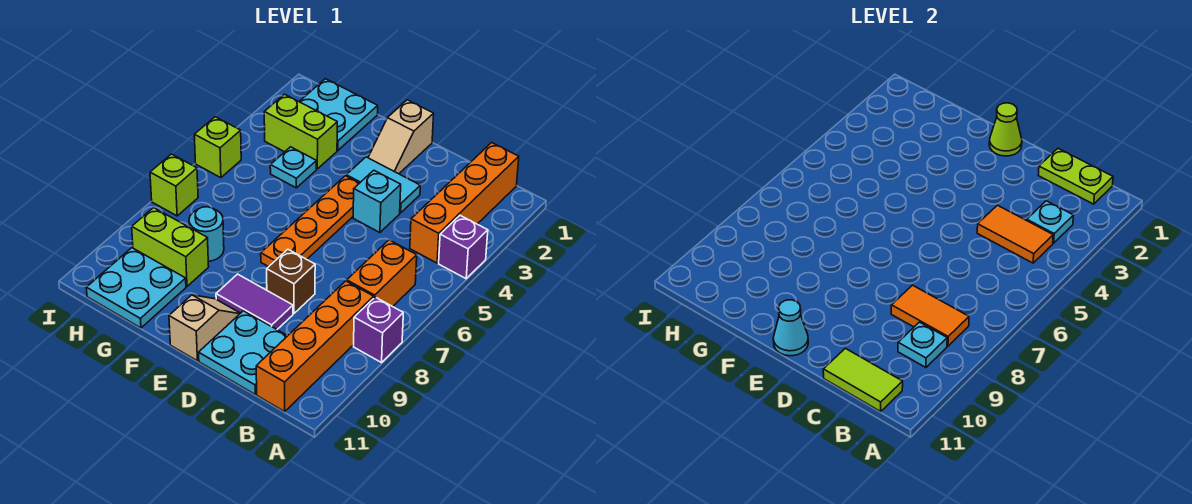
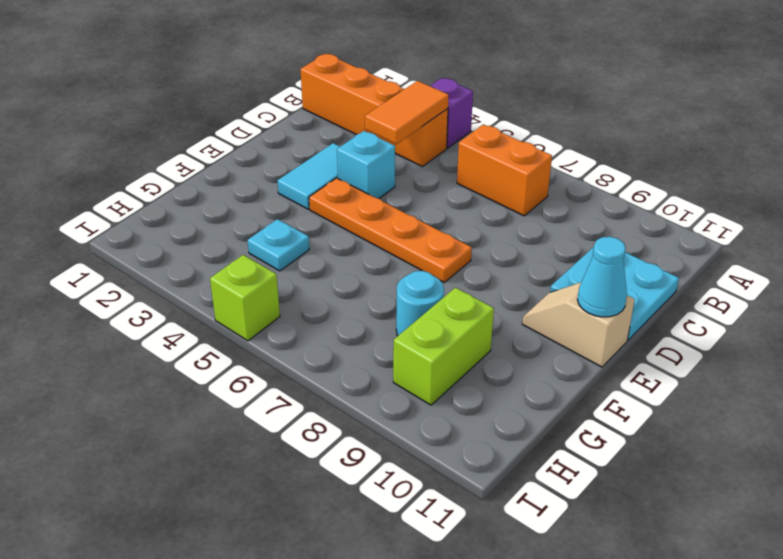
none -> purple brick A8 level 1
none -> orange brick B8:B11 level 1
none -> brown brick D8 level 1

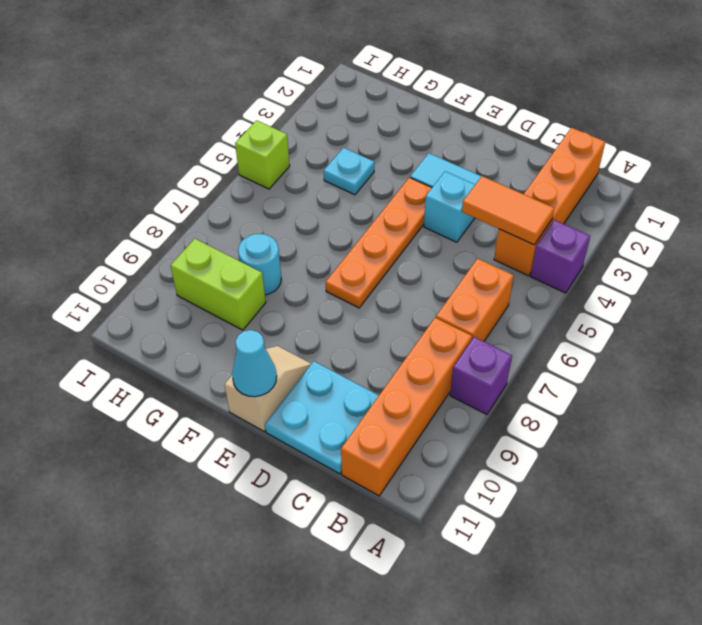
none -> brown brick D8 level 1
none -> purple tile D9:E9 level 1
none -> tan slope E1:E2 level 1 top 1

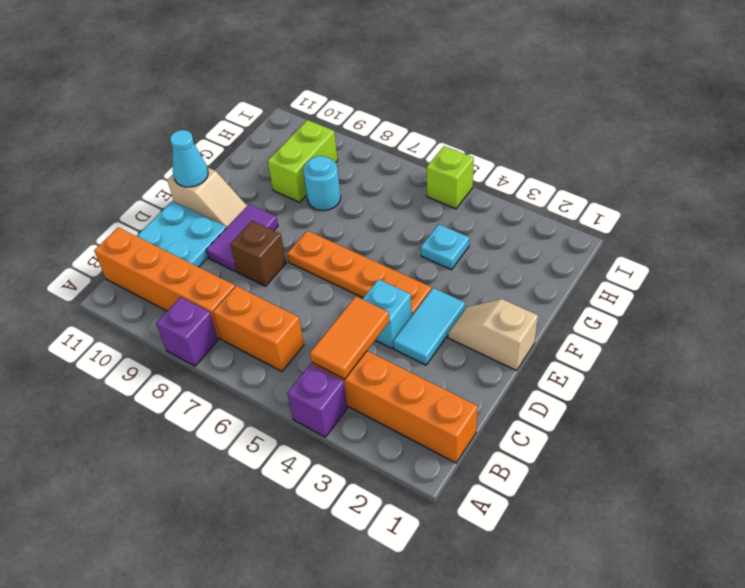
none -> cyan plate G1:H2 level 1
none -> lime brick G3:H3 level 1
none -> cyan plate G10:H11 level 1

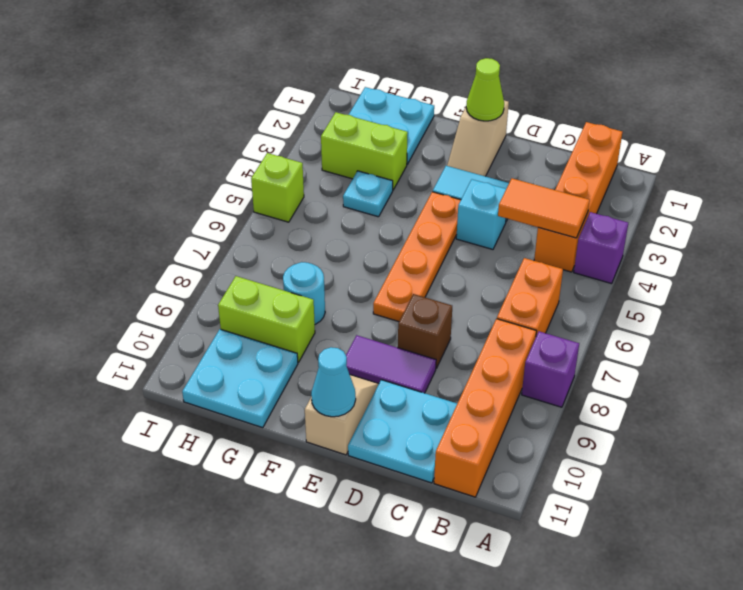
none -> lime brick I7 level 1
none -> lime plate B1:C1 level 2
none -> cyan plate B3 level 2

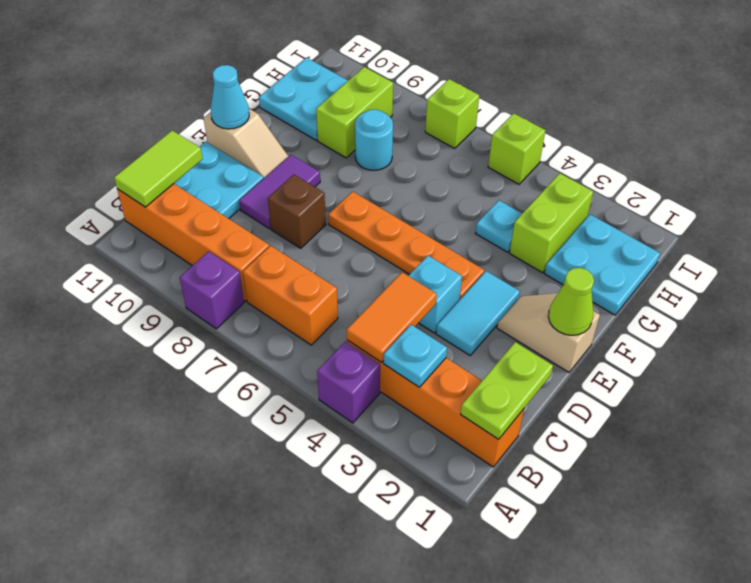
none -> orange tile B8:C8 level 2
none -> cyan plate B9 level 2

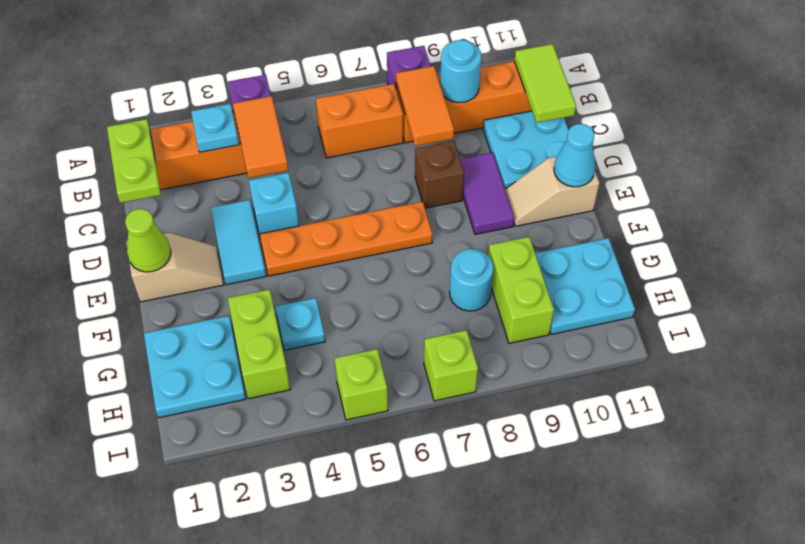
cyan round brick B9 level 2 -> cyan plate B9 level 2

